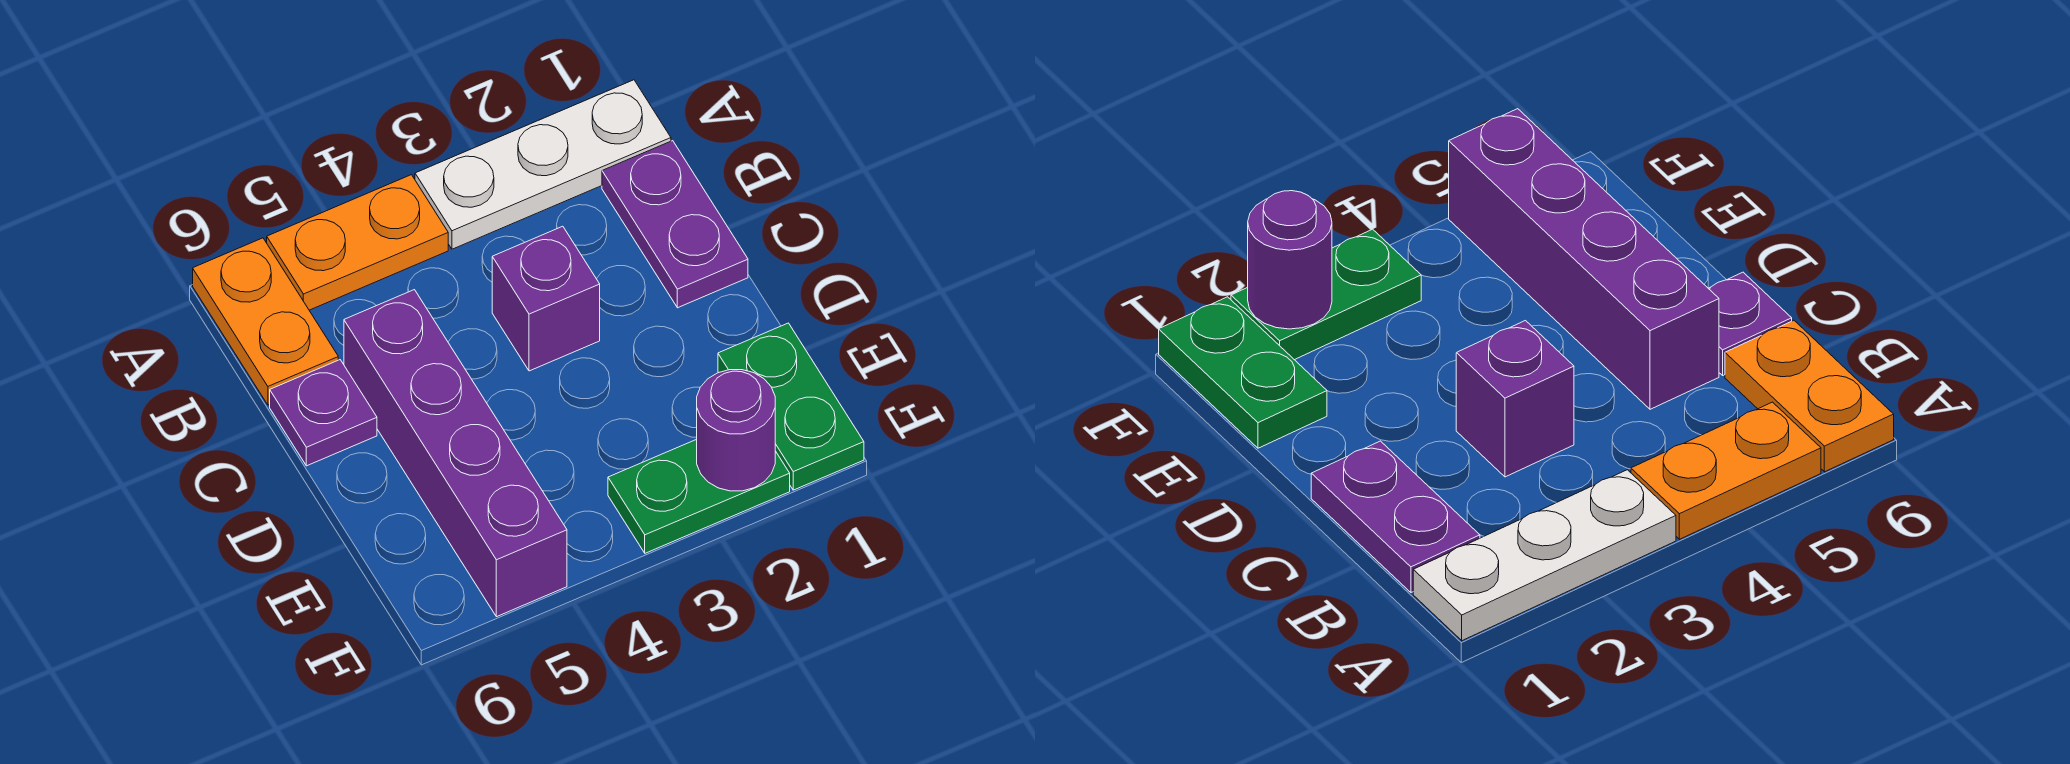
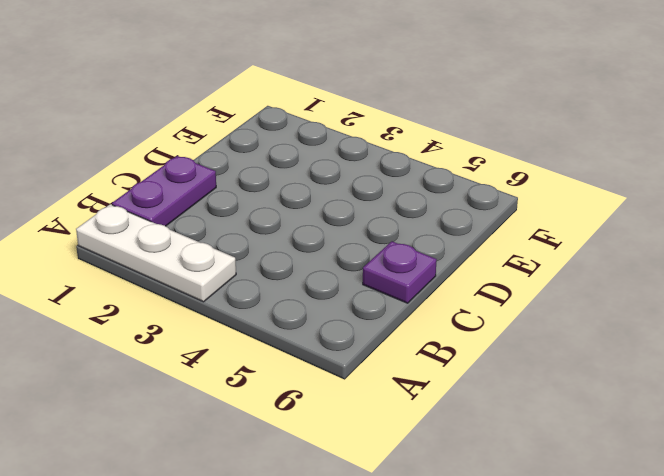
none -> orange plate A4:A5 level 1
none -> orange plate A6:B6 level 1

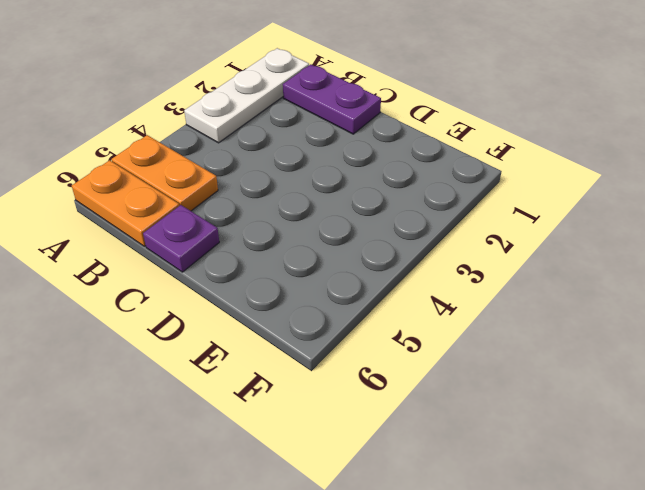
orange plate A5:B5 level 1 -> orange plate A4:A5 level 1
none -> purple brick C3 level 1
none -> purple brick C5:F5 level 1

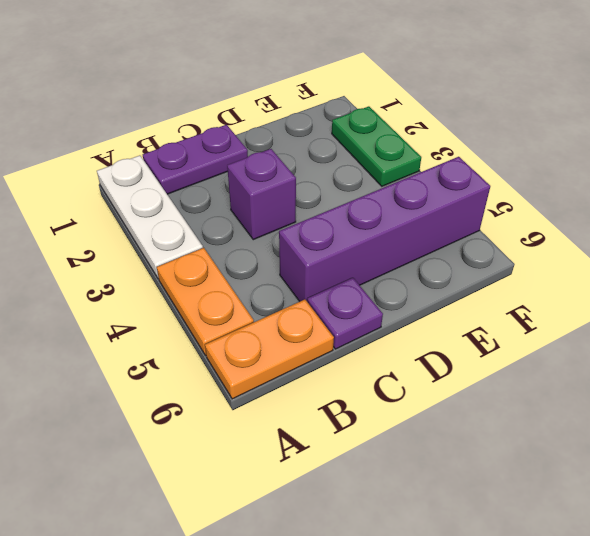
none -> green plate E1:F1 level 1
none -> purple round brick F2 level 2

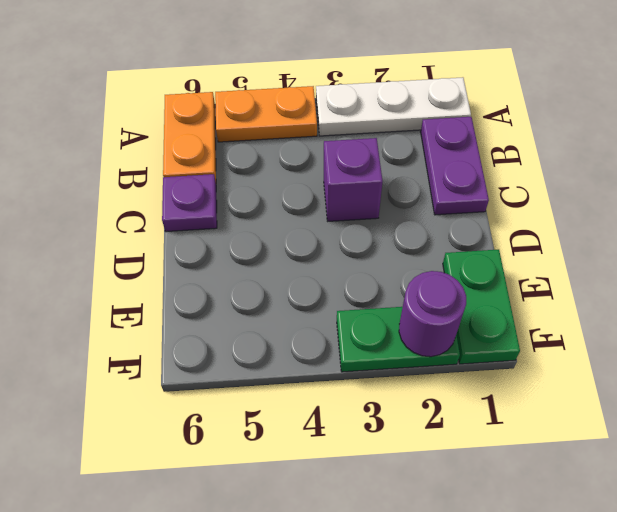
none -> purple brick C5:F5 level 1

